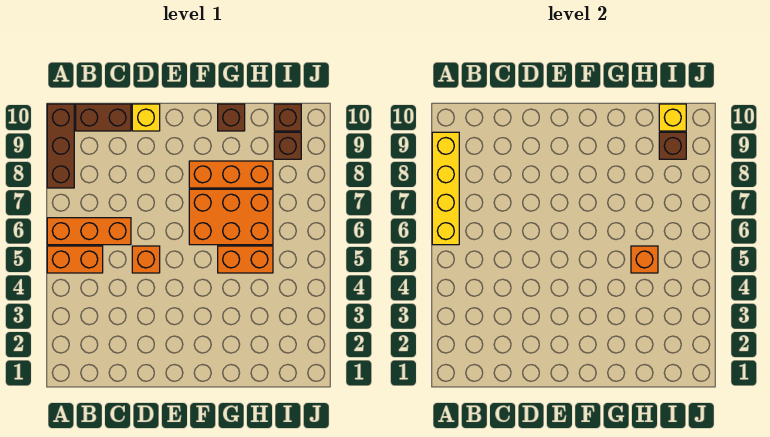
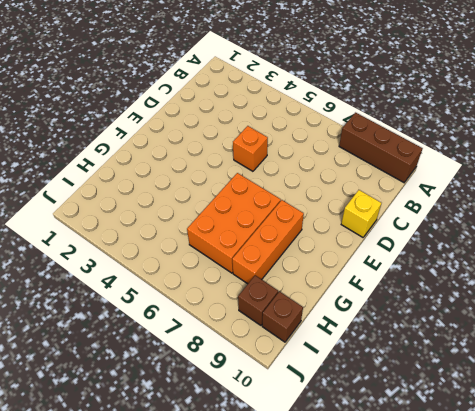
none -> orange brick A5:B5 level 1
none -> orange brick A6:C6 level 1
none -> brown brick B10:C10 level 1

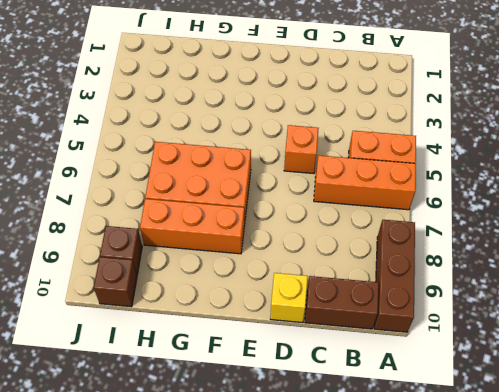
none -> orange brick G5:H5 level 1
none -> brown brick G10 level 1
none -> yellow brick A6:A9 level 2

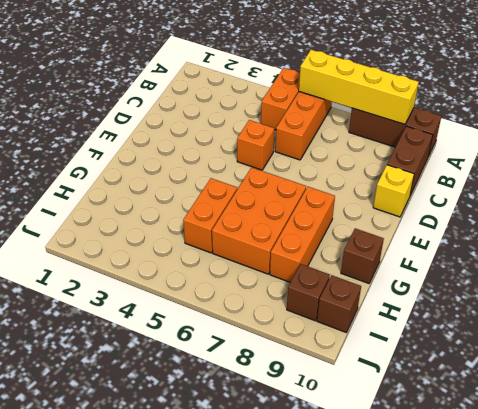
none -> orange brick H5 level 2
none -> brown brick I9 level 2
none -> yellow brick I10 level 2

